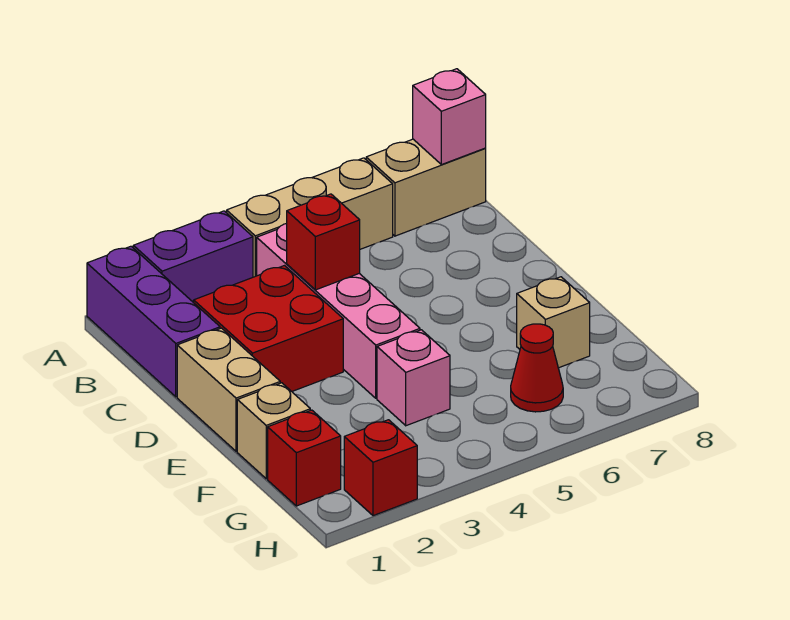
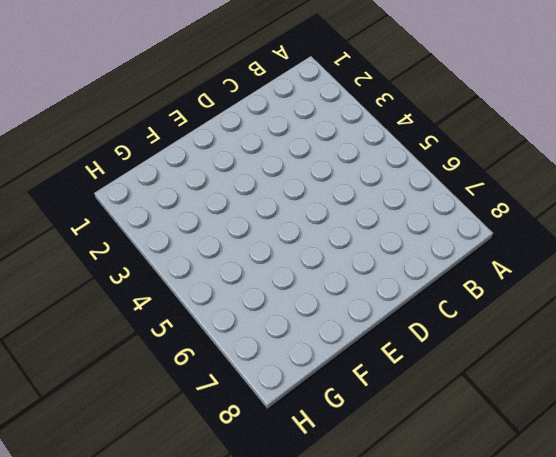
none -> purple brick A1:C1 level 1
none -> purple brick A2:A3 level 1
none -> tan brick A4:A6 level 1

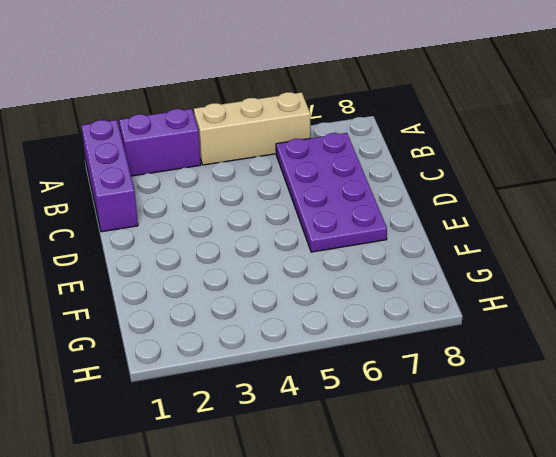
purple plate B6:E7 level 1 -> none
none -> tan brick A7:A8 level 1
none -> pink brick B4:E4 level 1
none -> red brick C2:D3 level 1

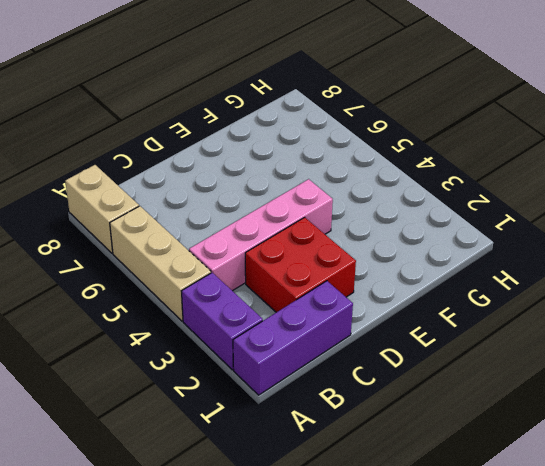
none -> tan brick D1:E1 level 1
none -> tan brick F1 level 1
none -> pink brick F4 level 1

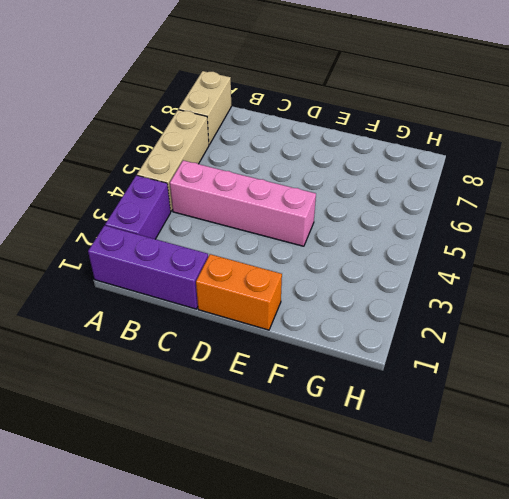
orange brick D1:E1 level 1 -> tan brick D1:E1 level 1
none -> red brick C2:D3 level 1
none -> tan brick F1 level 1
none -> pink brick F4 level 1

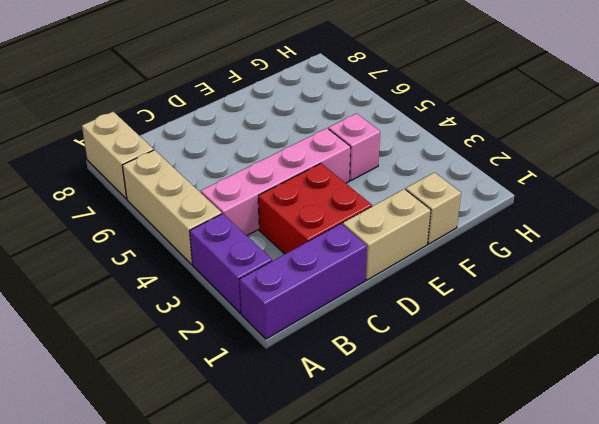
none -> tan brick F7 level 1
none -> red brick G1 level 1
none -> red cone G6 level 1

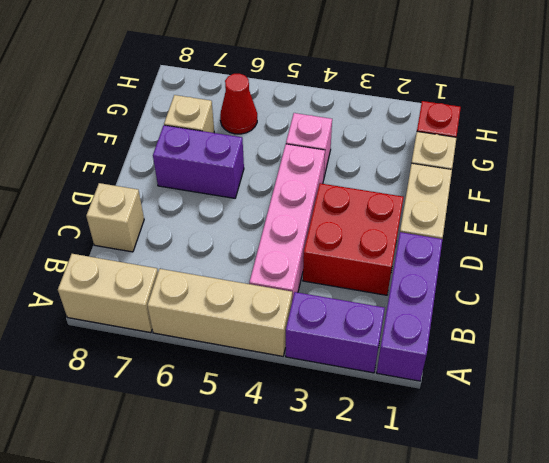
tan brick C8 level 1 -> none
purple brick E6:E7 level 1 -> none
none -> red brick H2 level 1
none -> pink brick A8 level 2
none -> red brick C4 level 2

